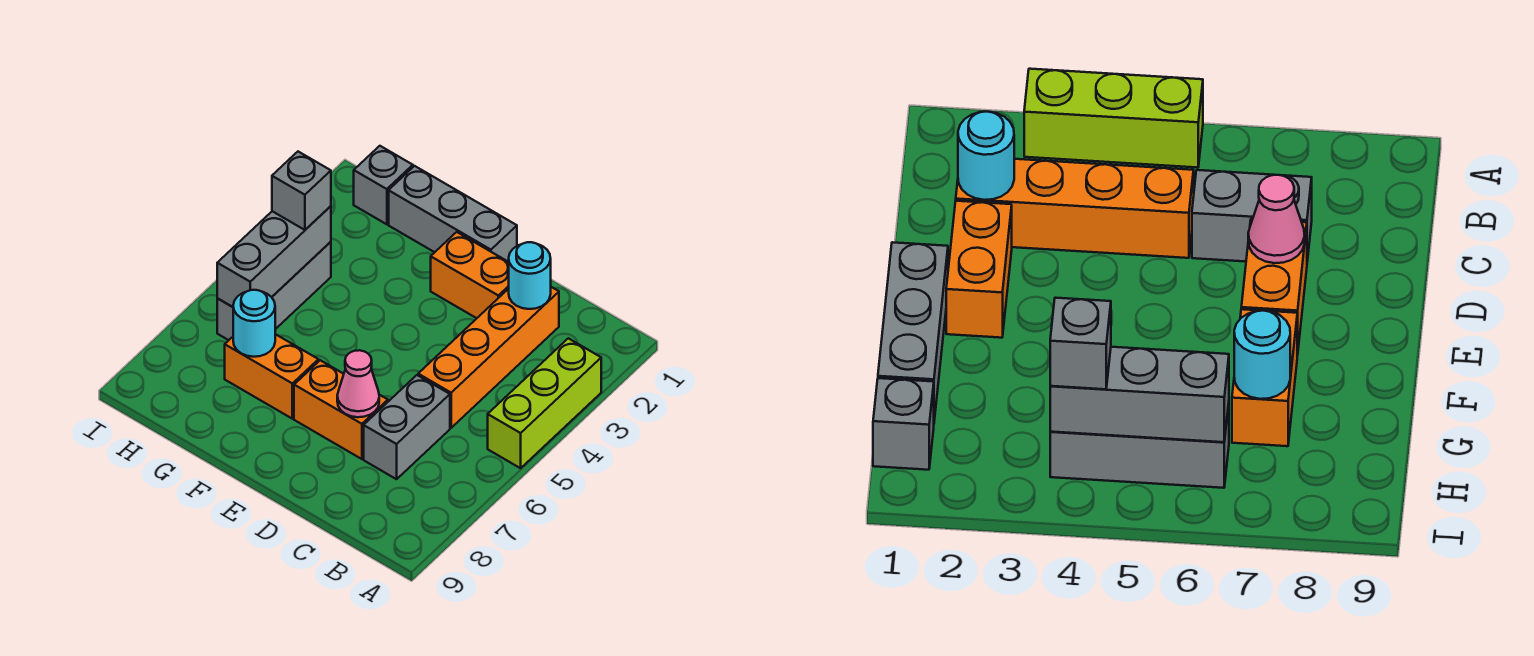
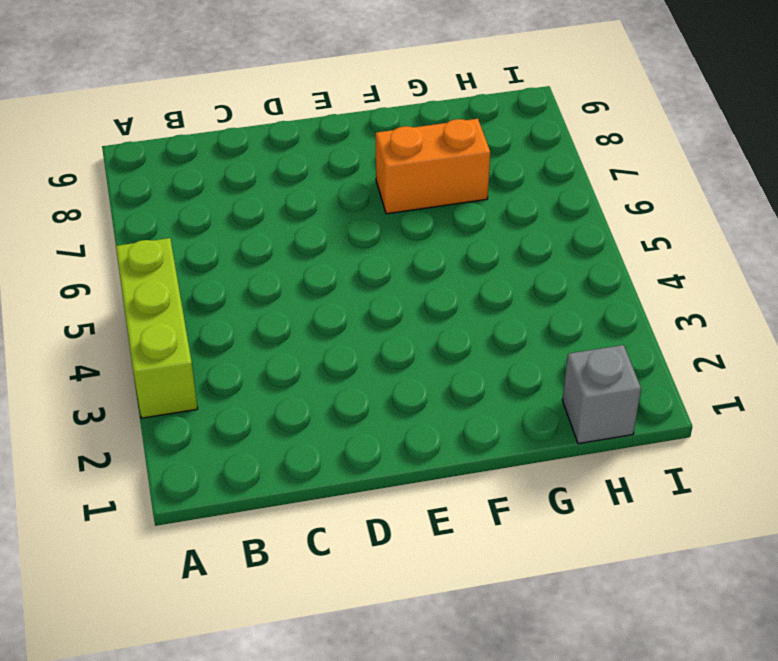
none -> orange brick C2:C5 level 1
none -> grey brick C6:C7 level 1
none -> orange brick D2:E2 level 1

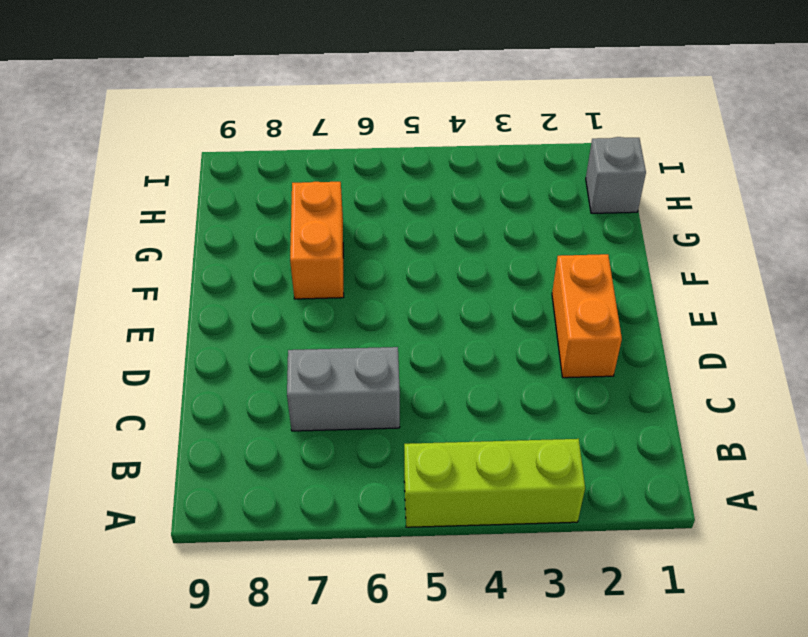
none -> orange brick C2:C5 level 1
none -> orange brick D7:E7 level 1
none -> grey brick E1:G1 level 1

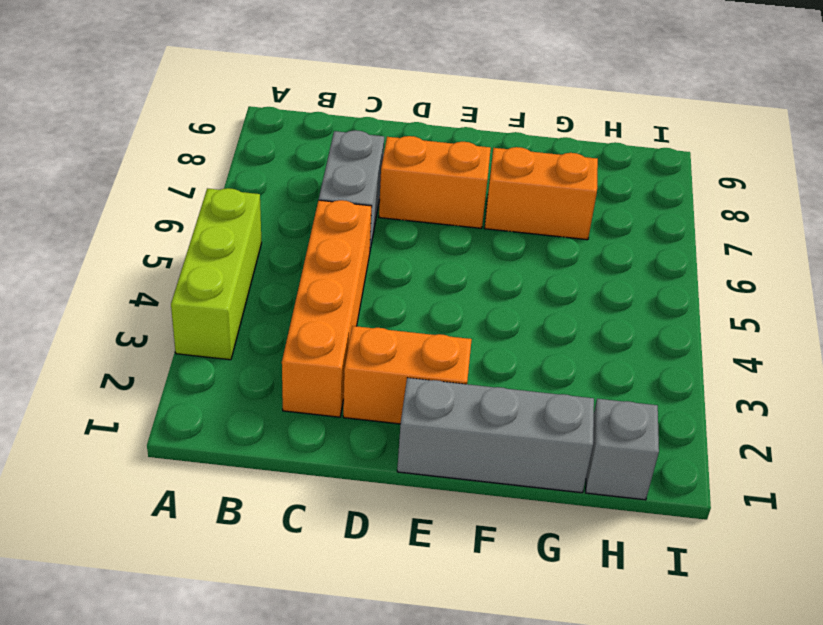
none -> grey brick H4:H6 level 1
none -> cyan round brick C2 level 2
none -> pink cone D7 level 2

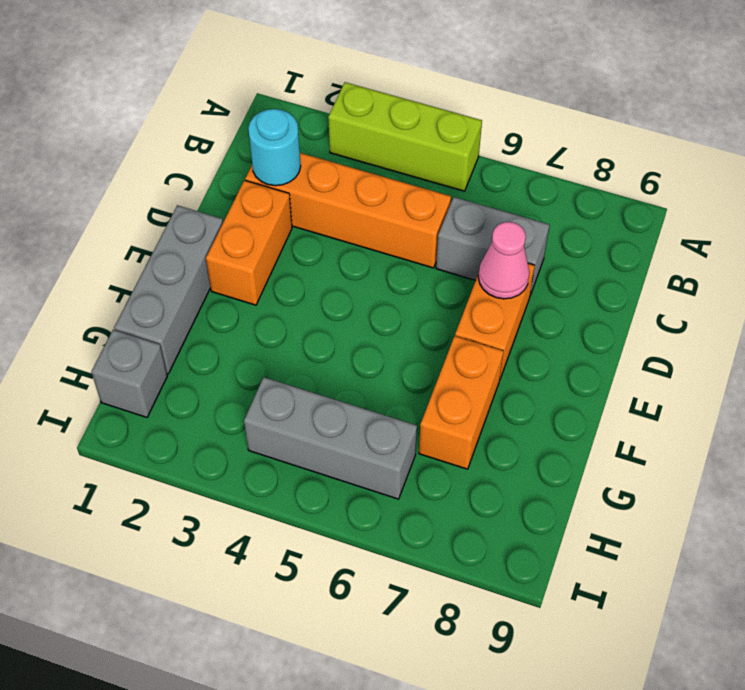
none -> cyan round brick G7 level 2
none -> grey brick H4:H6 level 2
none -> grey brick H4 level 3

